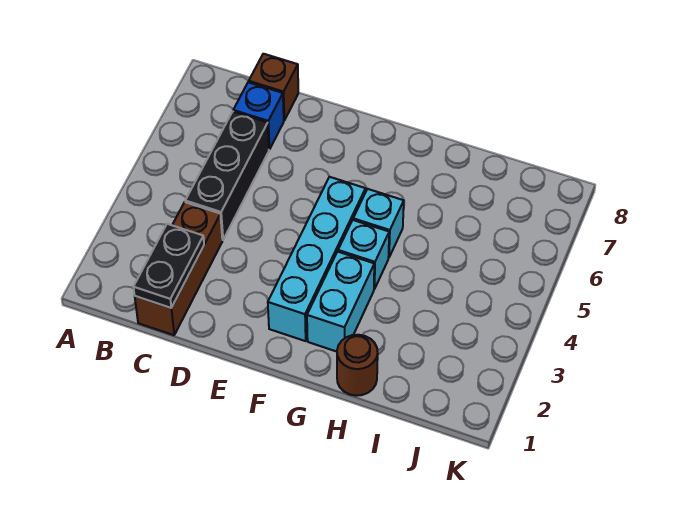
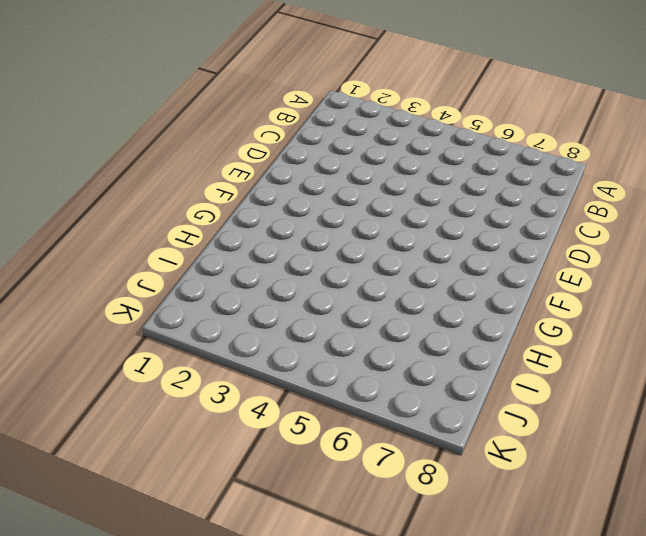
none -> brown brick C1:C3 level 1
none -> black brick C4:C6 level 1

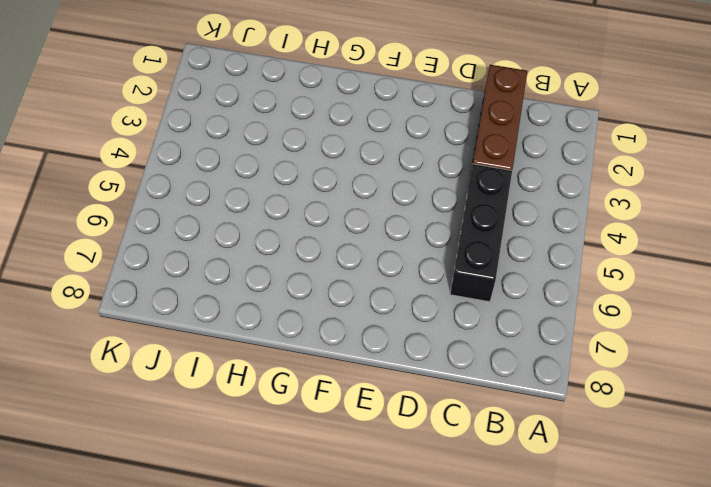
none -> blue brick C7 level 1
none -> brown brick C8 level 1

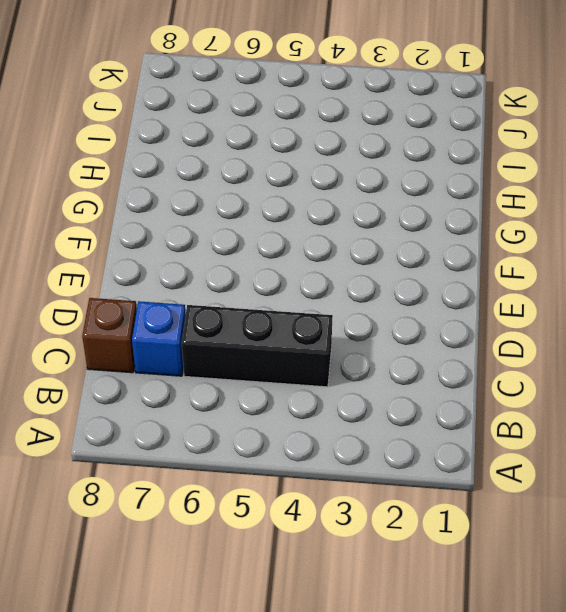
none -> brown brick C1:C3 level 1
none -> cyan brick F2:F5 level 1

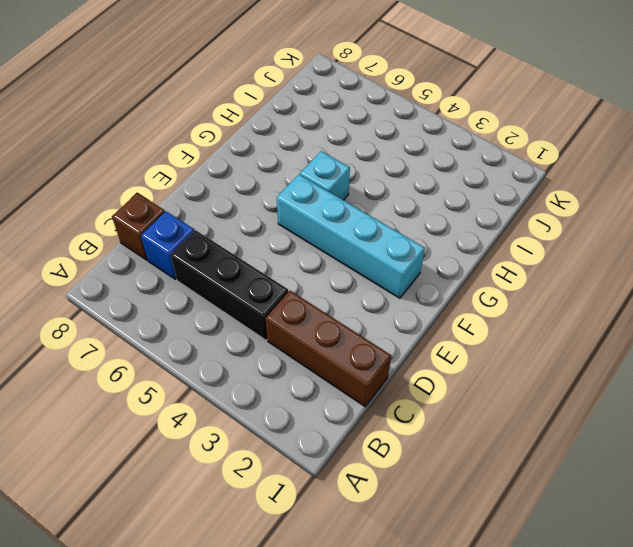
none -> cyan brick G2:G3 level 1
none -> cyan brick G4 level 1

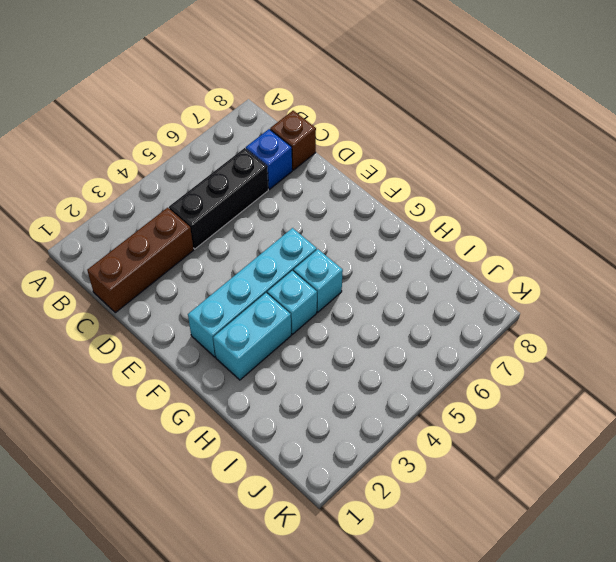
none -> brown round brick H1 level 1
none -> black plate C1:C2 level 2

